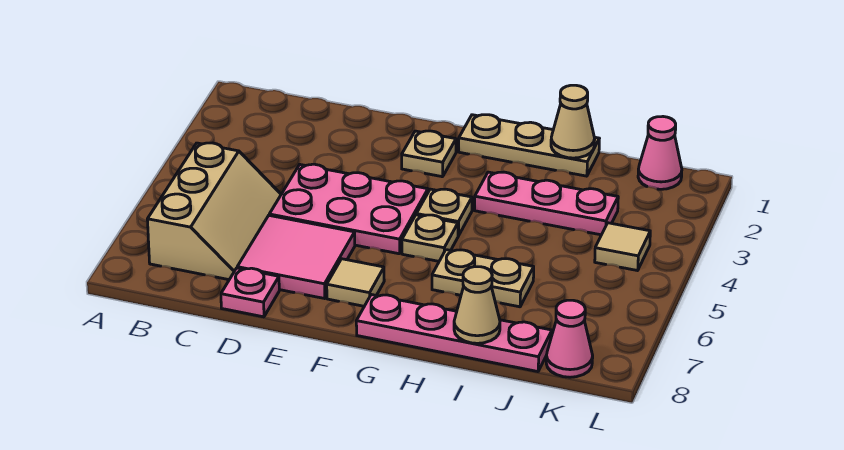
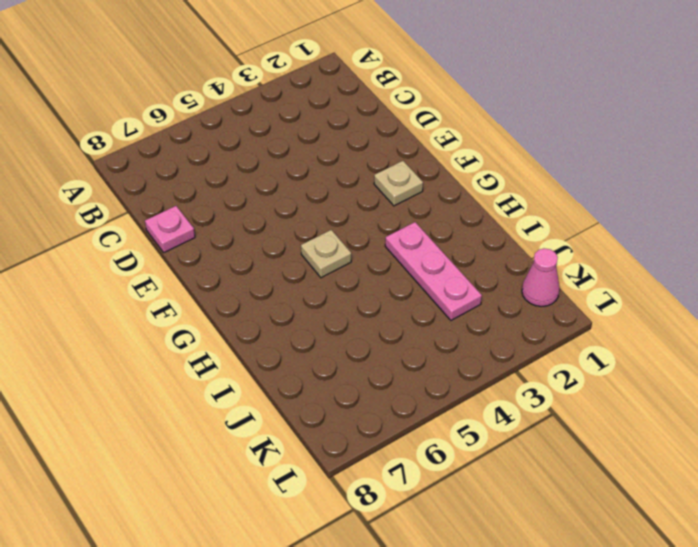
none -> tan slope B5:C7 level 1 top B
none -> pink plate D4:F5 level 1
none -> pink tile D6:E7 level 1

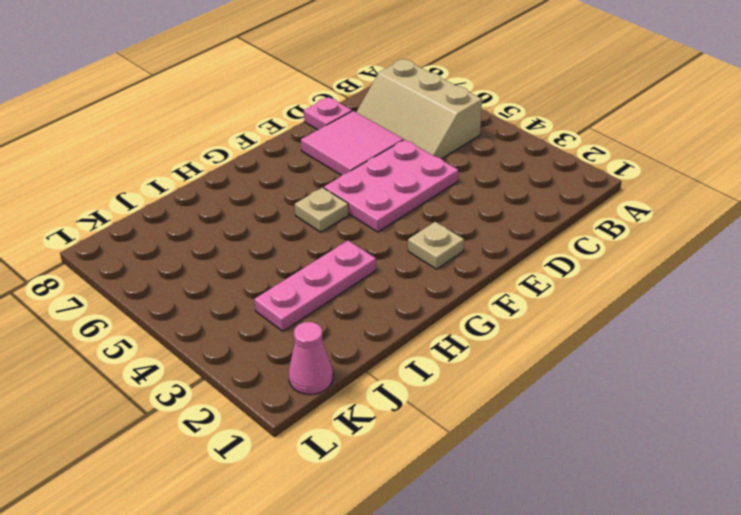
none -> tan tile F7 level 1
none -> tan plate G1:I1 level 1
none -> tan plate G4 level 1

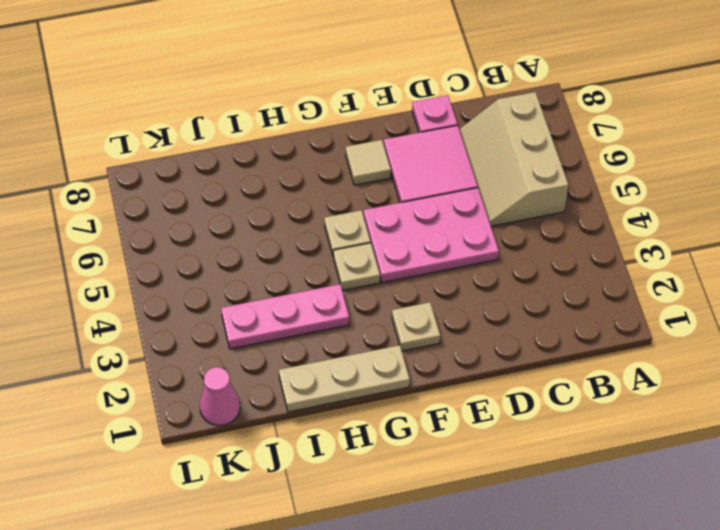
none -> pink plate G8:J8 level 1
none -> tan plate H6:I6 level 1
none -> tan tile K4 level 1

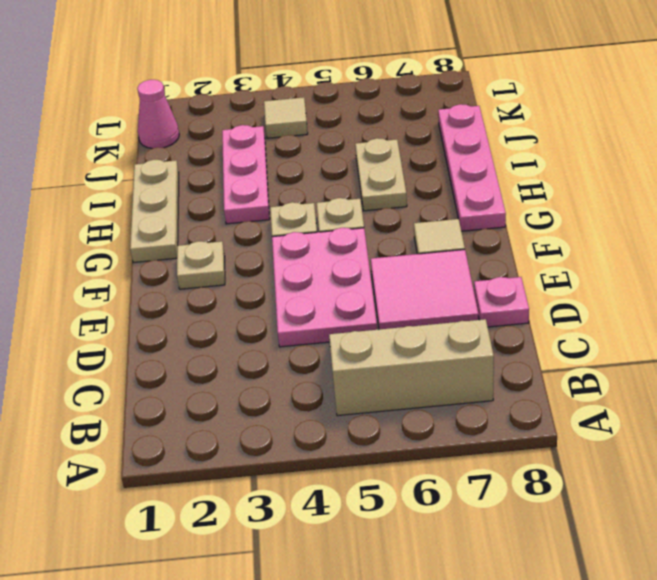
none -> pink cone K8 level 1
none -> tan cone I1 level 2
none -> tan cone I8 level 2

